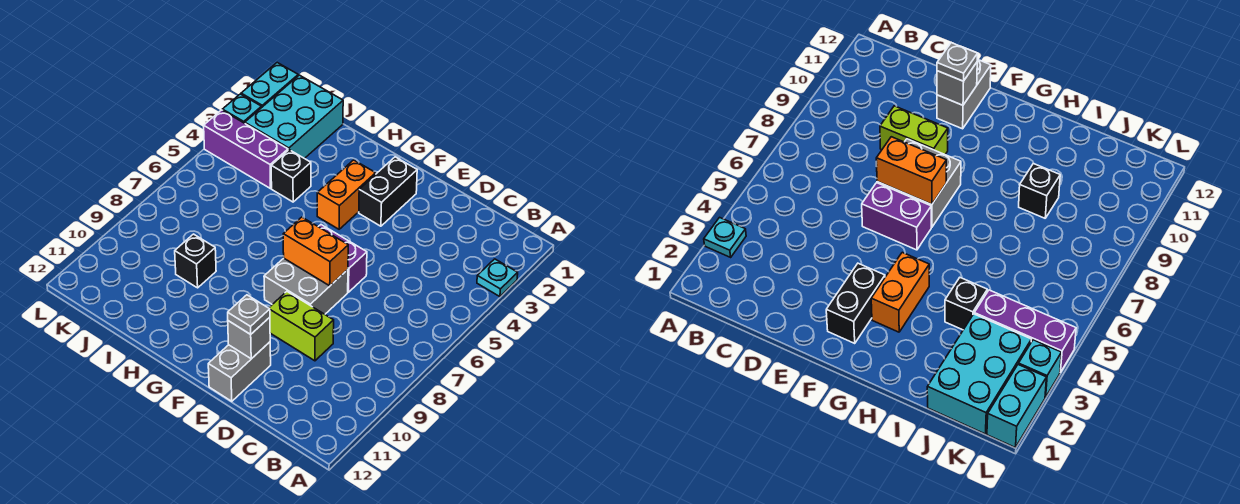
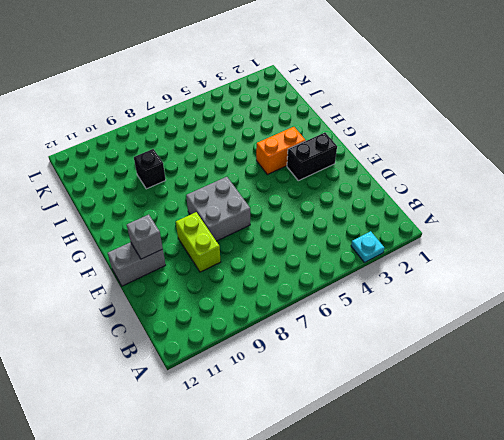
none -> purple brick E6:F6 level 1
none -> black brick I4 level 1
none -> cyan brick J1:K3 level 1

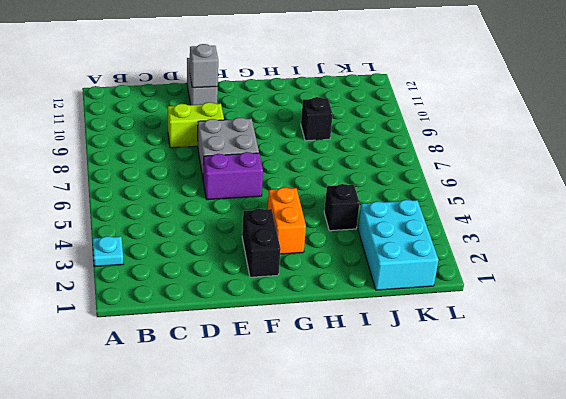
none -> purple brick J4:L4 level 1
none -> cyan brick L1:L2 level 1
none -> cyan brick L3 level 1

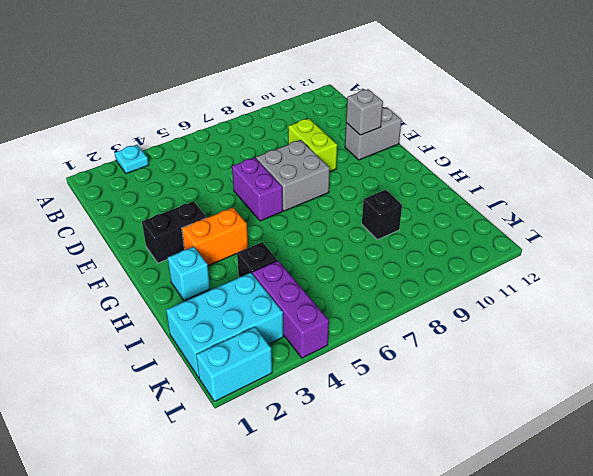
cyan brick H2 level 1 -> cyan brick L3 level 1
none -> orange brick E7:F7 level 2
none -> grey plate E11 level 3

